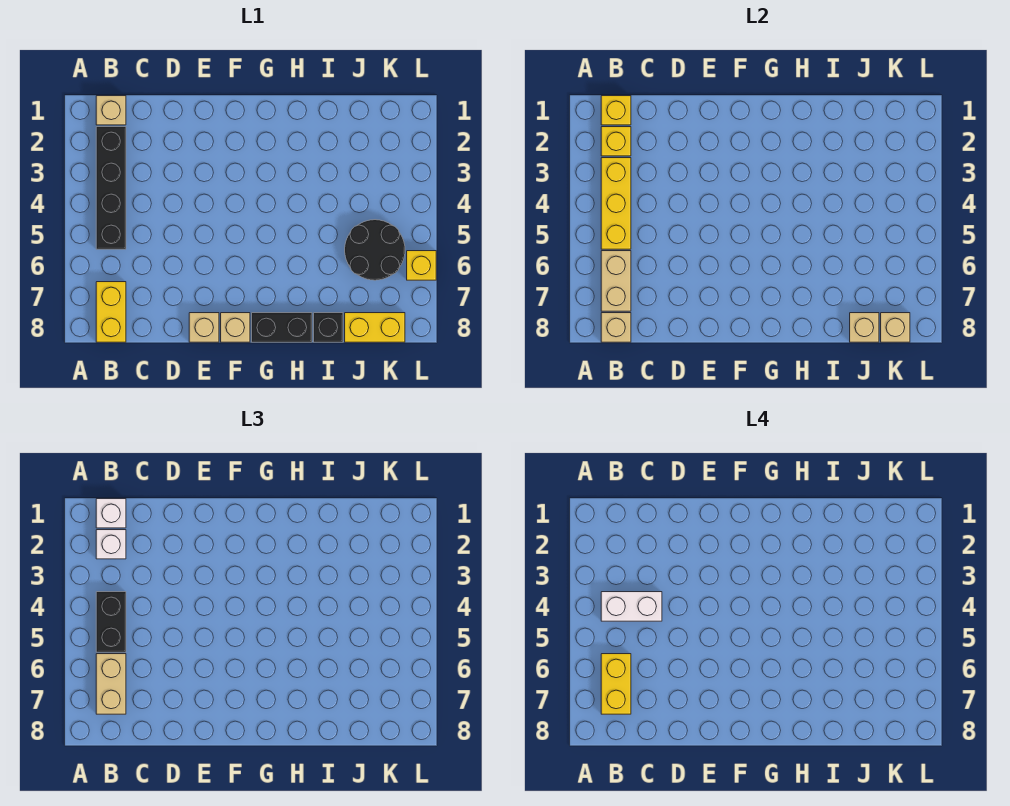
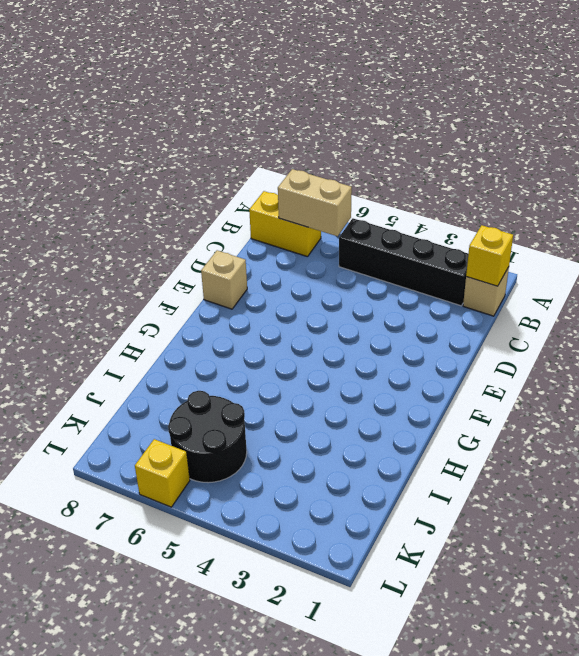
none -> tan brick F8 level 1
none -> black brick G8:H8 level 1
none -> black brick I8 level 1

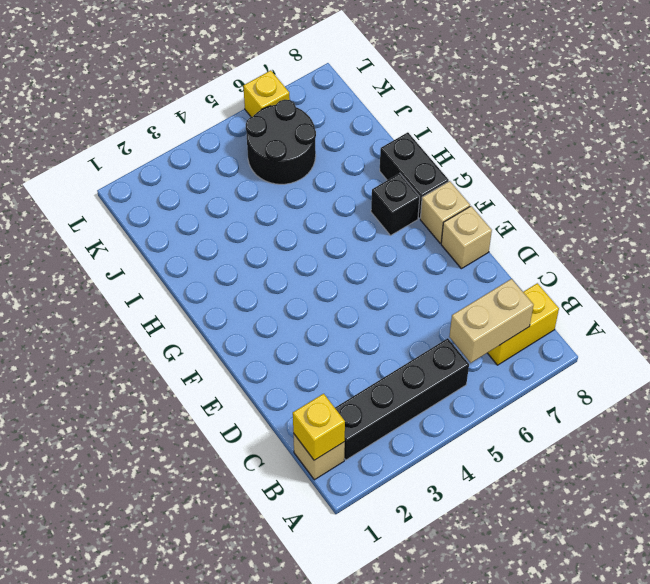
black brick G7 level 1 -> black brick I8 level 1
none -> yellow brick J8:K8 level 1
none -> yellow brick B2 level 2
none -> yellow brick B3:B5 level 2

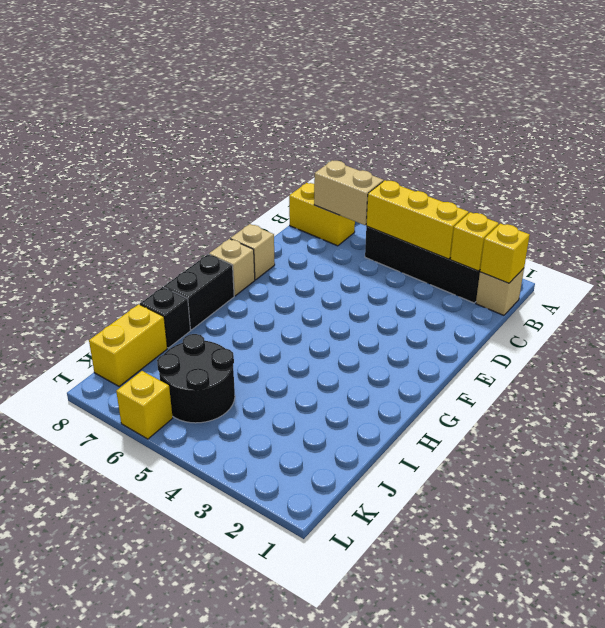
none -> tan brick B8 level 2
none -> tan brick J8 level 2
none -> tan brick K8 level 2

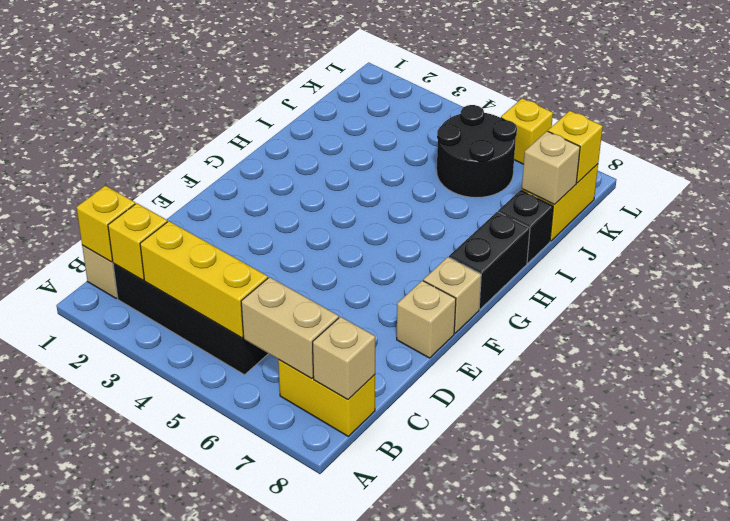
yellow brick K8 level 2 -> tan brick K8 level 2
none -> white brick B1 level 3
none -> white brick B2 level 3
none -> black brick B4:B5 level 3

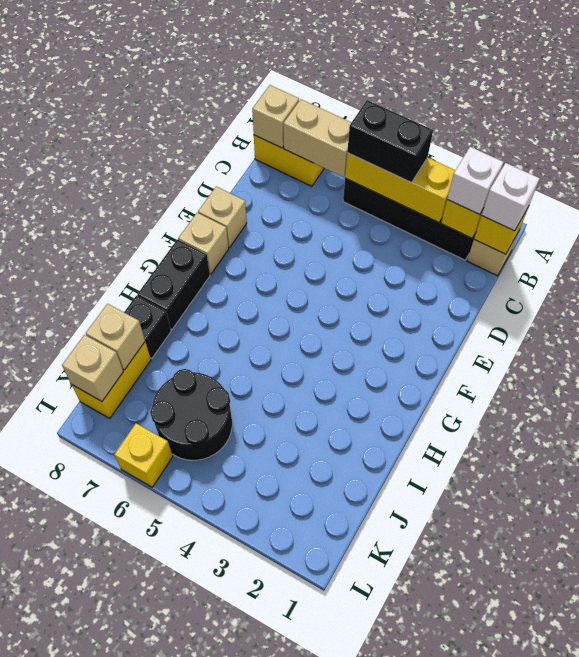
none -> tan brick B6:B7 level 3
none -> white brick B4:C4 level 4
none -> yellow brick B6:B7 level 4

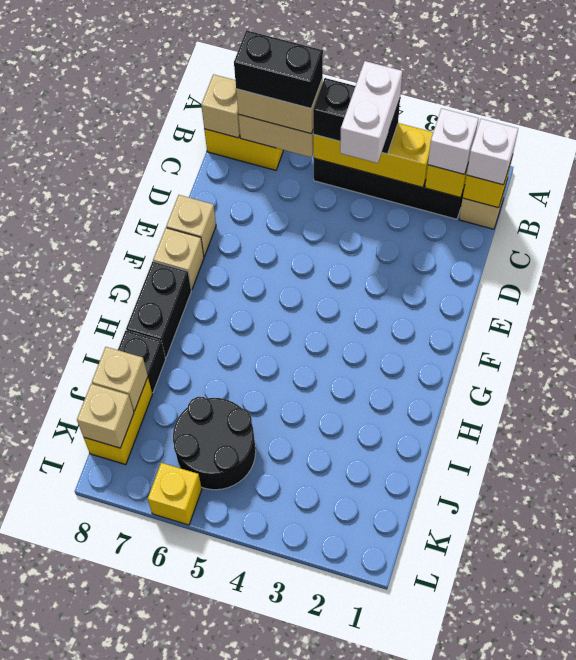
black brick B6:B7 level 4 -> yellow brick B6:B7 level 4

